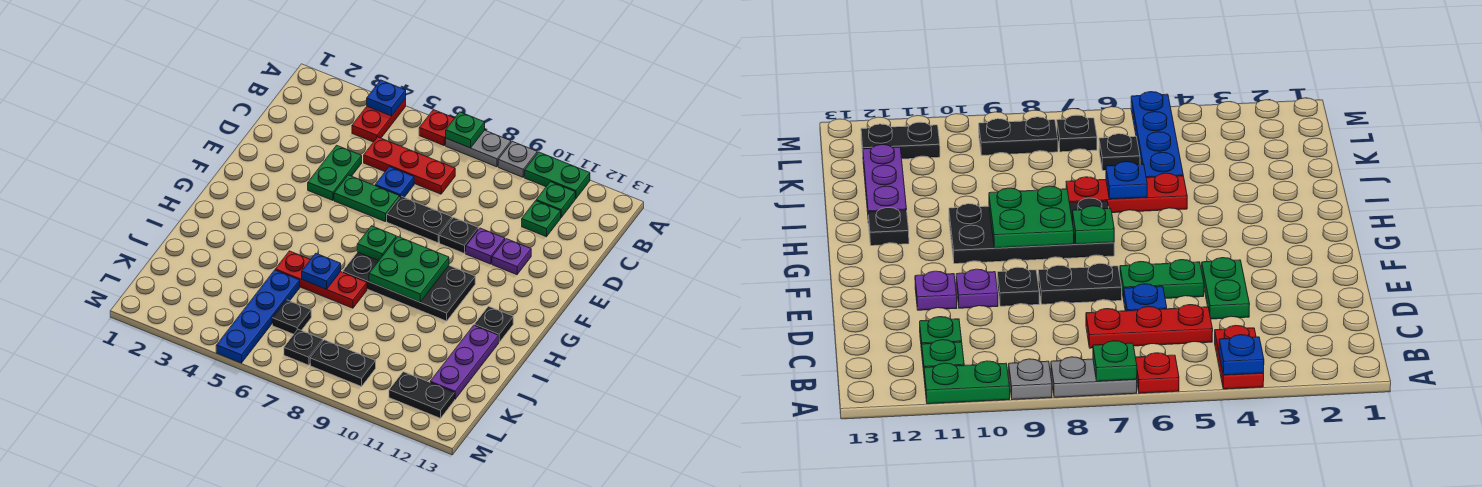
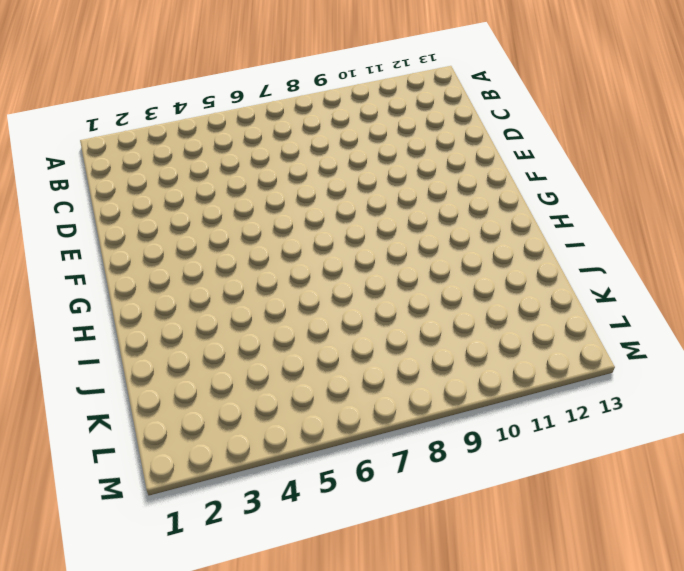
none -> red plate A4:B4 level 1
none -> red plate A6 level 1
none -> grey plate A7:A8 level 1

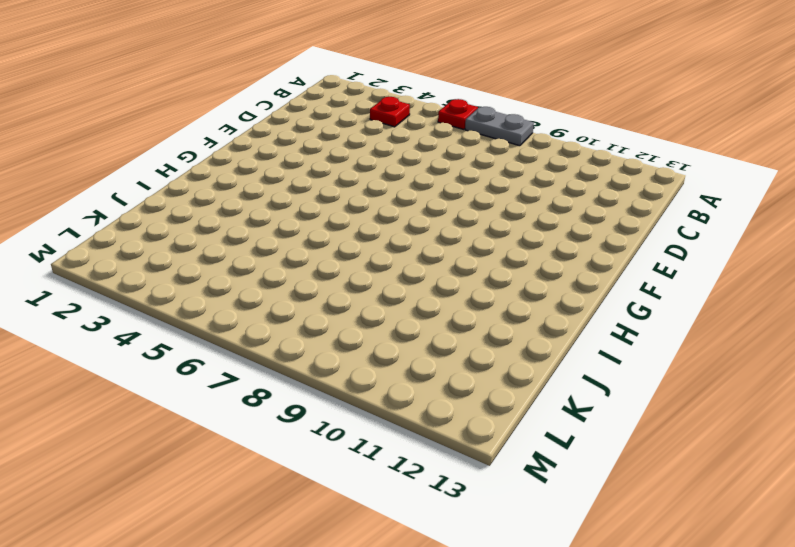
red plate B4 level 1 -> red plate A4:B4 level 1
none -> grey plate A9 level 1
none -> green plate A10:A11 level 1
none -> green plate B11 level 1

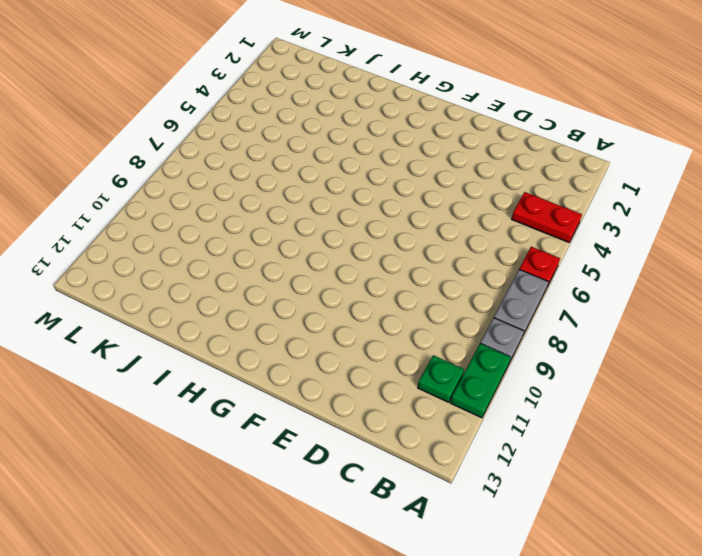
none -> red plate C5:C7 level 1
none -> green plate C11 level 1
none -> green plate D4:E4 level 1

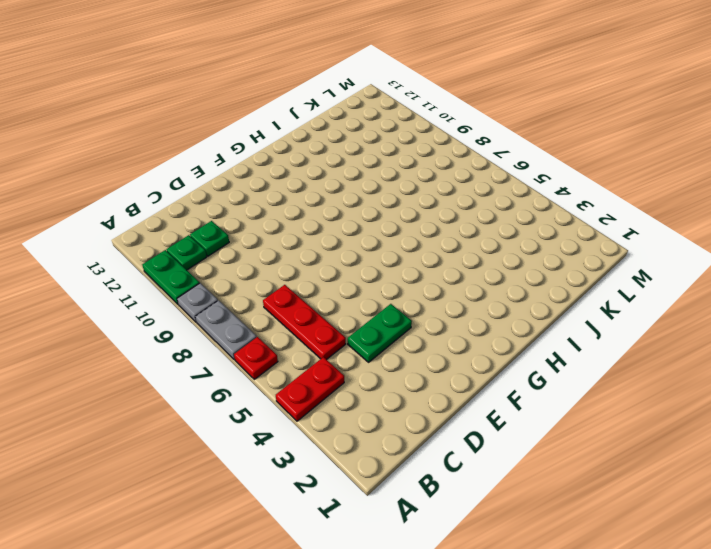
none -> blue plate D6 level 1
none -> green plate E5:E6 level 1
none -> black plate E7:E8 level 1

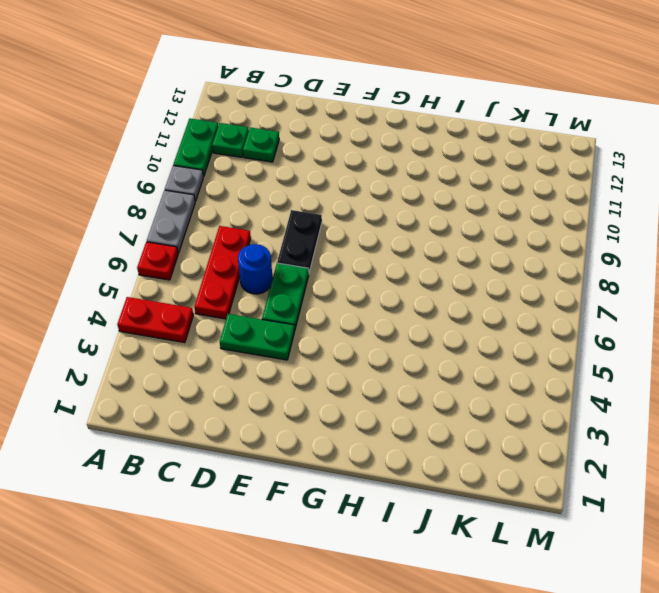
blue round brick D6 level 1 -> blue plate D6 level 1
none -> black plate E9 level 1
none -> purple plate E10 level 1
none -> purple plate E11 level 1

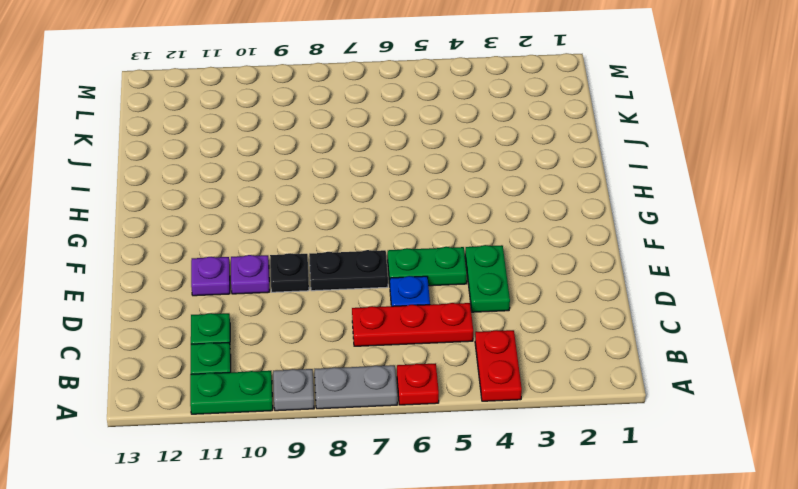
none -> black plate G7:H10 level 1
none -> black plate H12 level 1
none -> red plate I5:I7 level 1

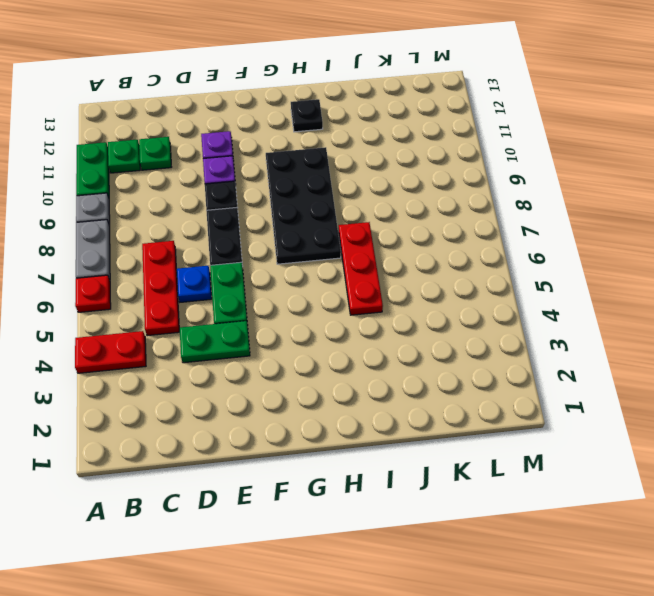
none -> purple plate I12:K12 level 1
none -> blue plate J5:M5 level 1
none -> black plate K6 level 1

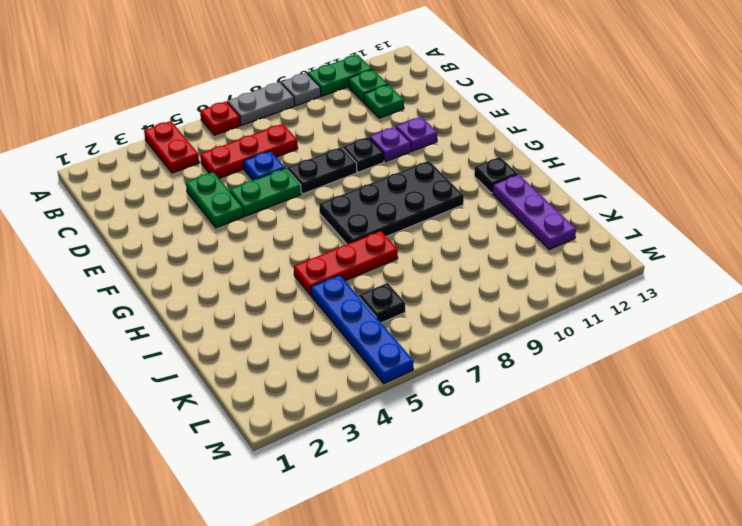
none -> black plate L7 level 1
none -> black plate L8:L9 level 1
none -> black plate L11:L12 level 1

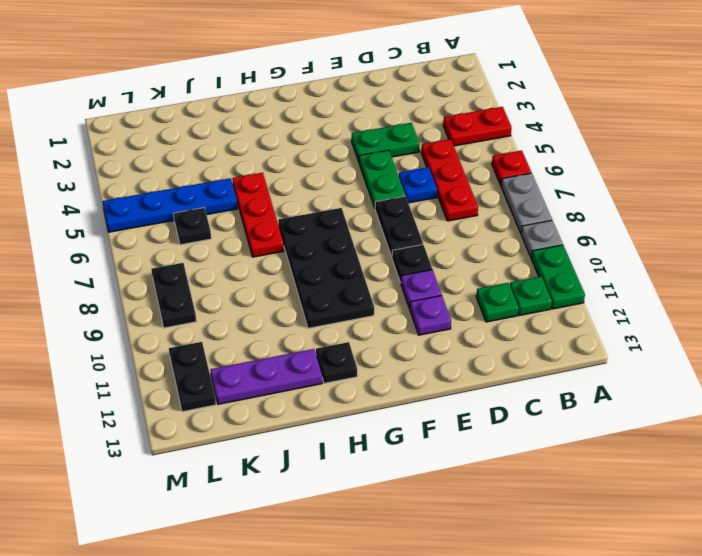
none -> black plate L7 level 1
none -> blue plate A4 level 2
none -> green plate A7 level 2

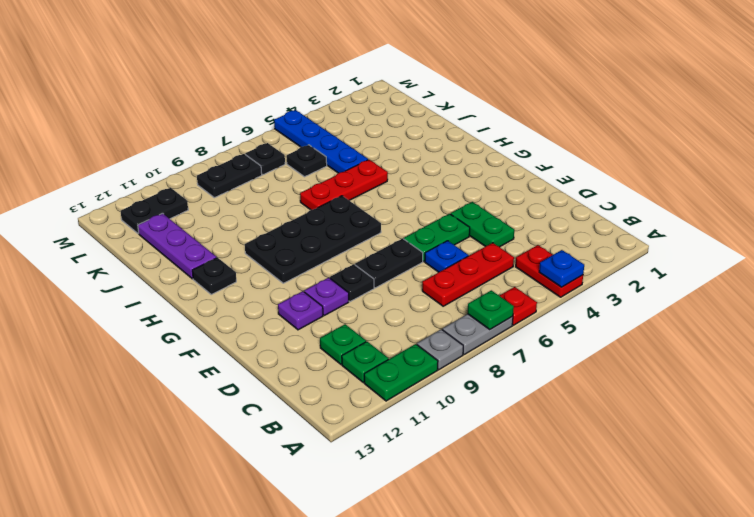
none -> green plate G7 level 2
none -> green plate G8:H9 level 2
none -> blue plate I6 level 2

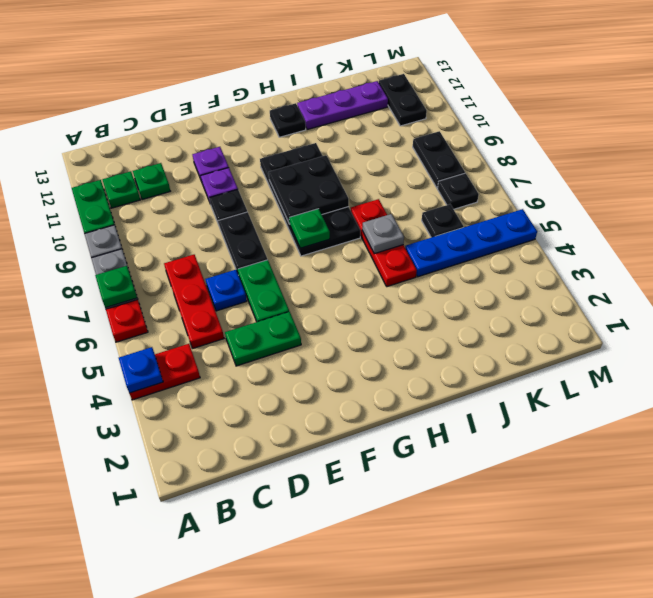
black plate G8:H9 level 2 -> green plate G8:H9 level 2
grey plate I6 level 2 -> blue plate I6 level 2

